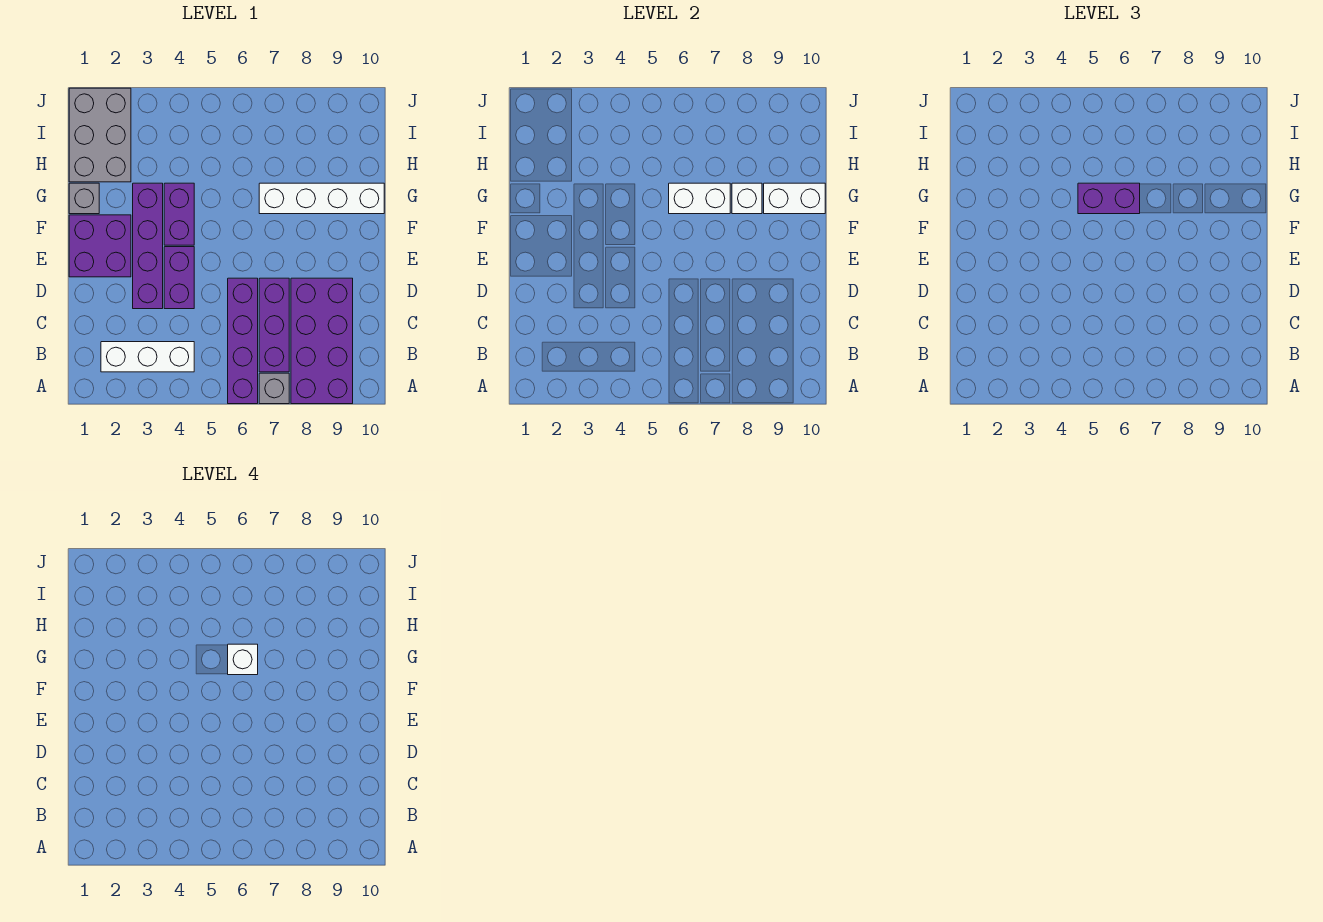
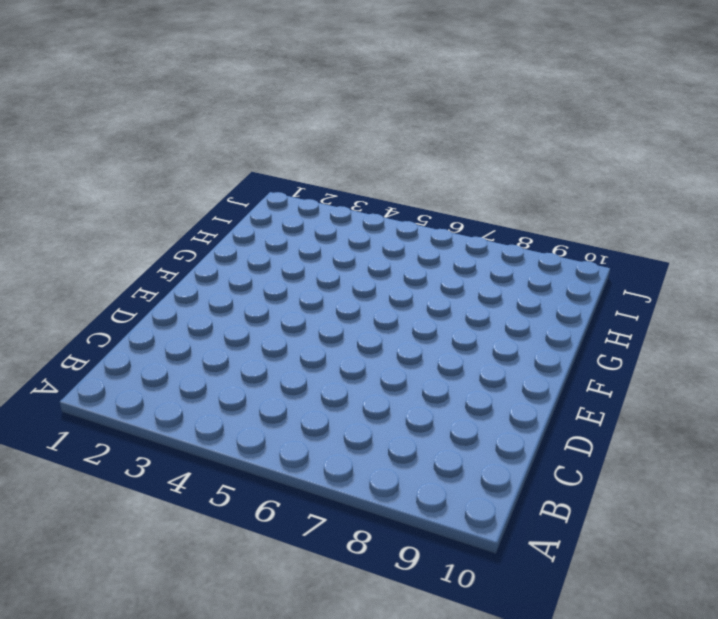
none -> purple brick A6:D6 level 1
none -> grey brick A7 level 1
none -> purple brick A8:D9 level 1

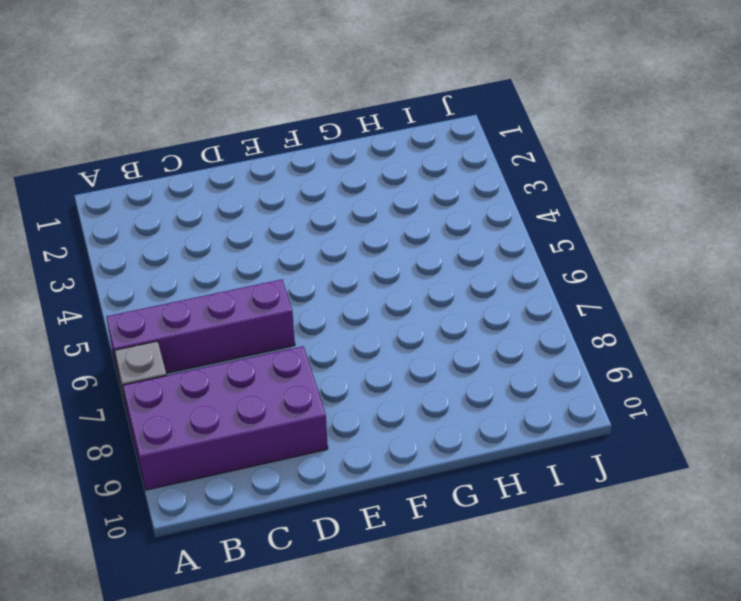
none -> white brick B2:B4 level 1
none -> purple brick B7:D7 level 1
none -> purple brick D3:G3 level 1

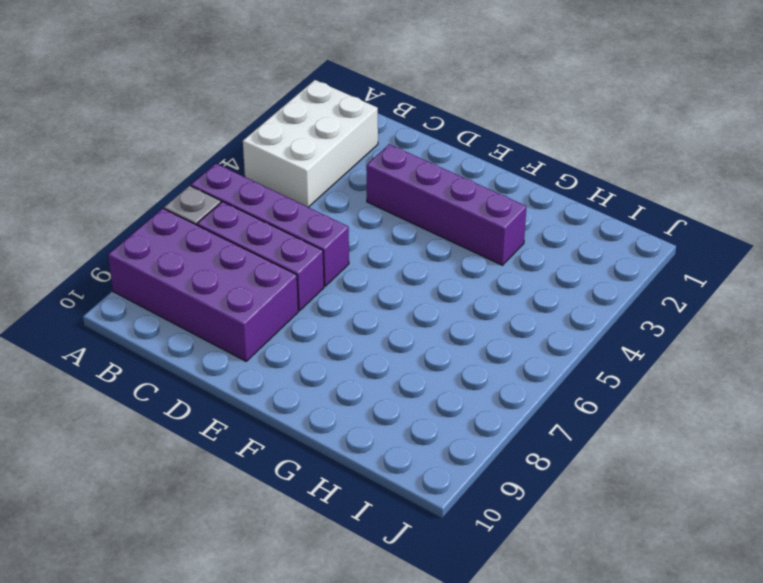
white brick A2:B4 level 1 -> white brick B2:B4 level 1
none -> purple brick D4:E4 level 1
none -> purple brick E1:F2 level 1
none -> purple brick F4:G4 level 1

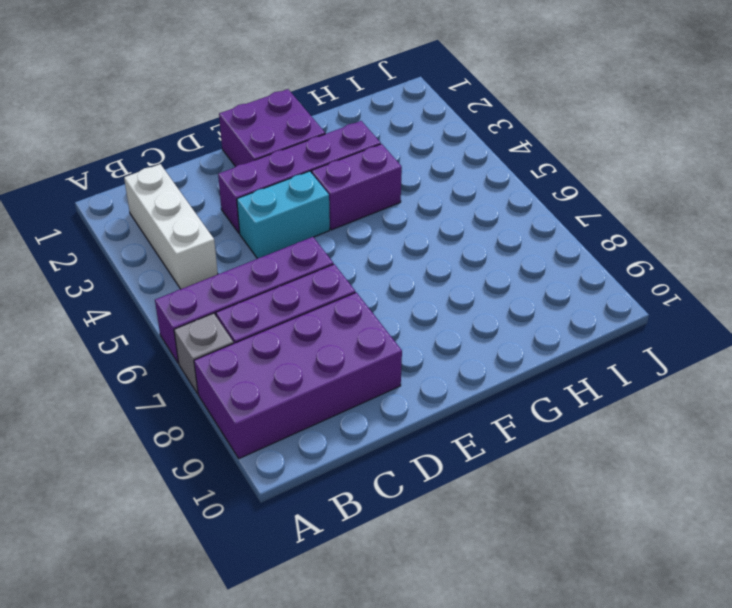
cyan brick D4:E4 level 1 -> purple brick D4:E4 level 1
none -> grey brick G1 level 1
none -> white brick G7:G10 level 1
none -> grey brick H1:J2 level 1

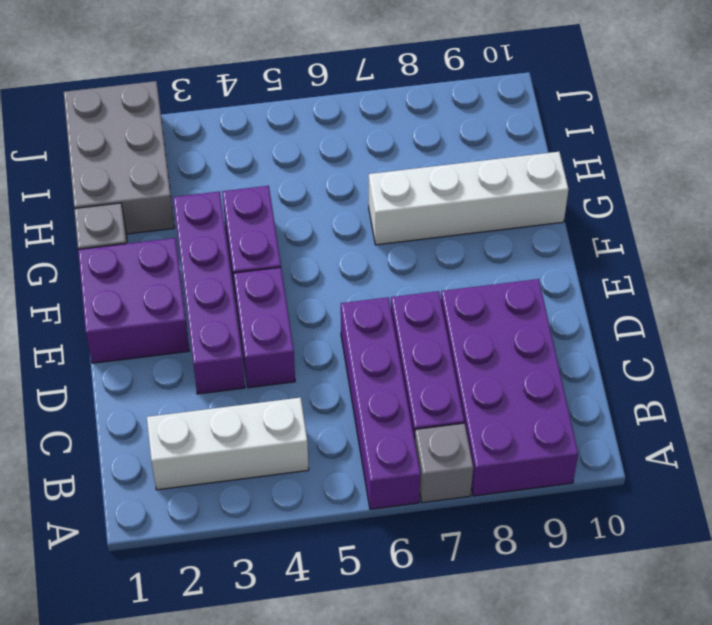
none -> white brick G6:G7 level 2
none -> white brick G8 level 2
none -> white brick G9:G10 level 2

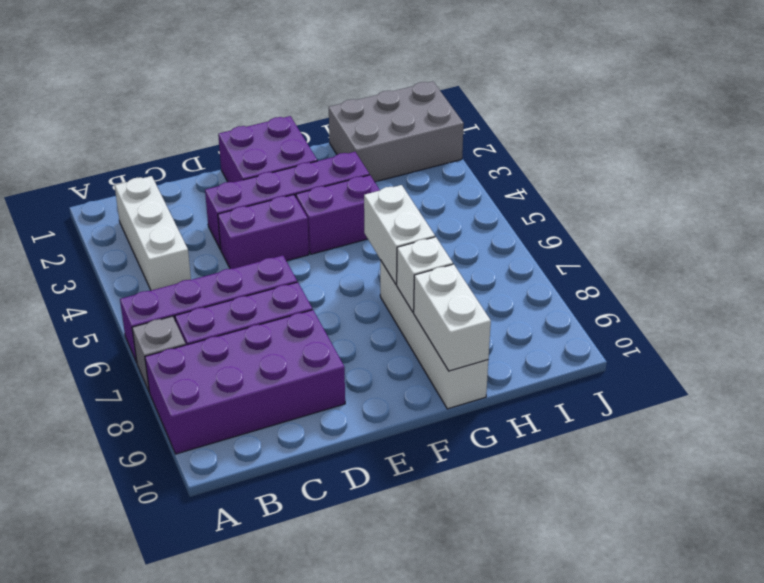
none -> grey brick G1 level 1
none -> purple brick G5:G6 level 3
none -> white brick G6 level 4

